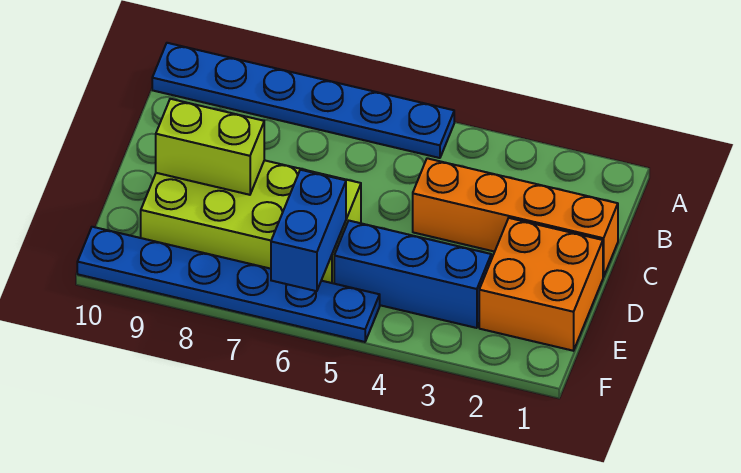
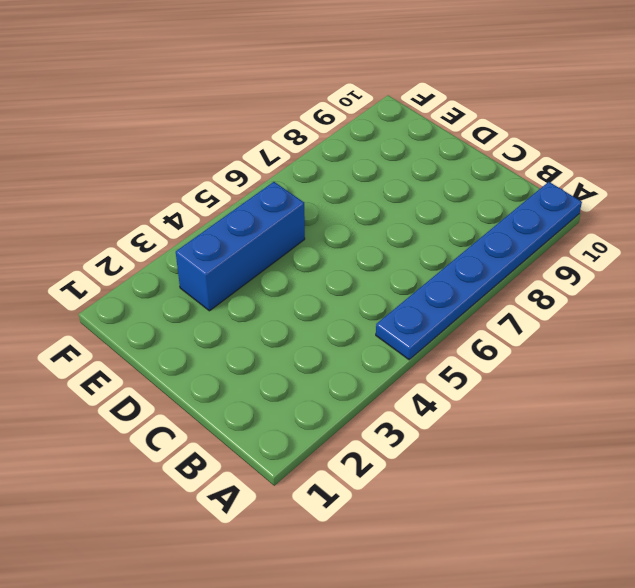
none -> orange brick C1:C4 level 1
none -> orange brick D1:E2 level 1

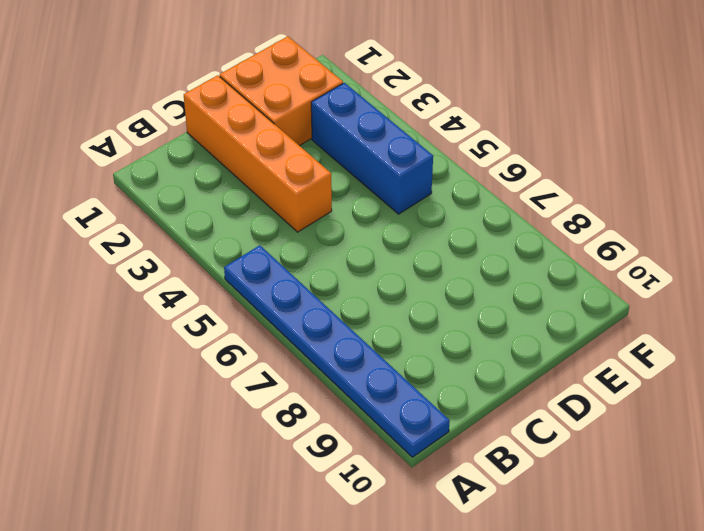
none -> lime brick D6:E9 level 1
none -> blue plate F5:F10 level 1

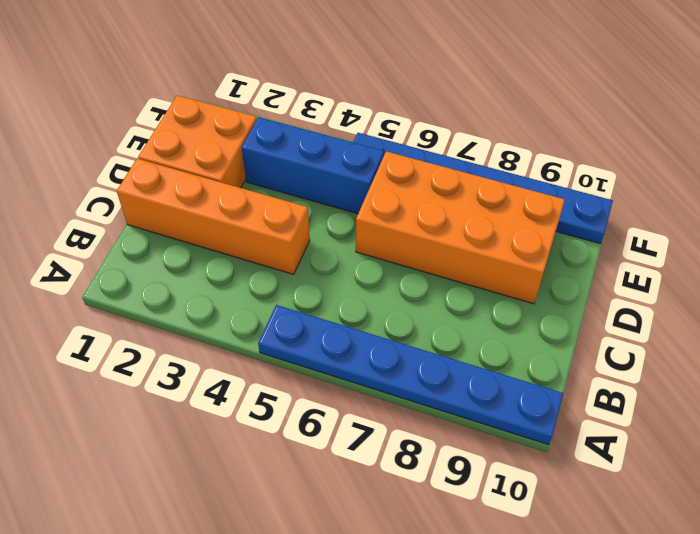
orange brick D6:E9 level 1 -> lime brick D6:E9 level 1
none -> lime brick D8:D9 level 2
none -> blue brick E6:F6 level 2

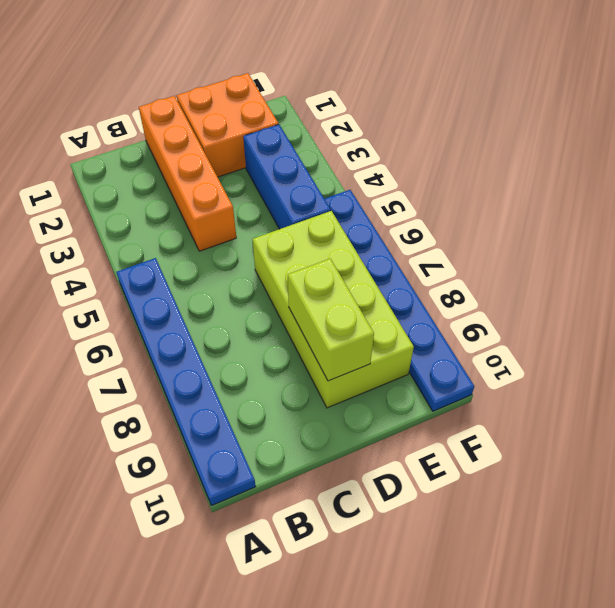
none -> blue brick E6:F6 level 2

